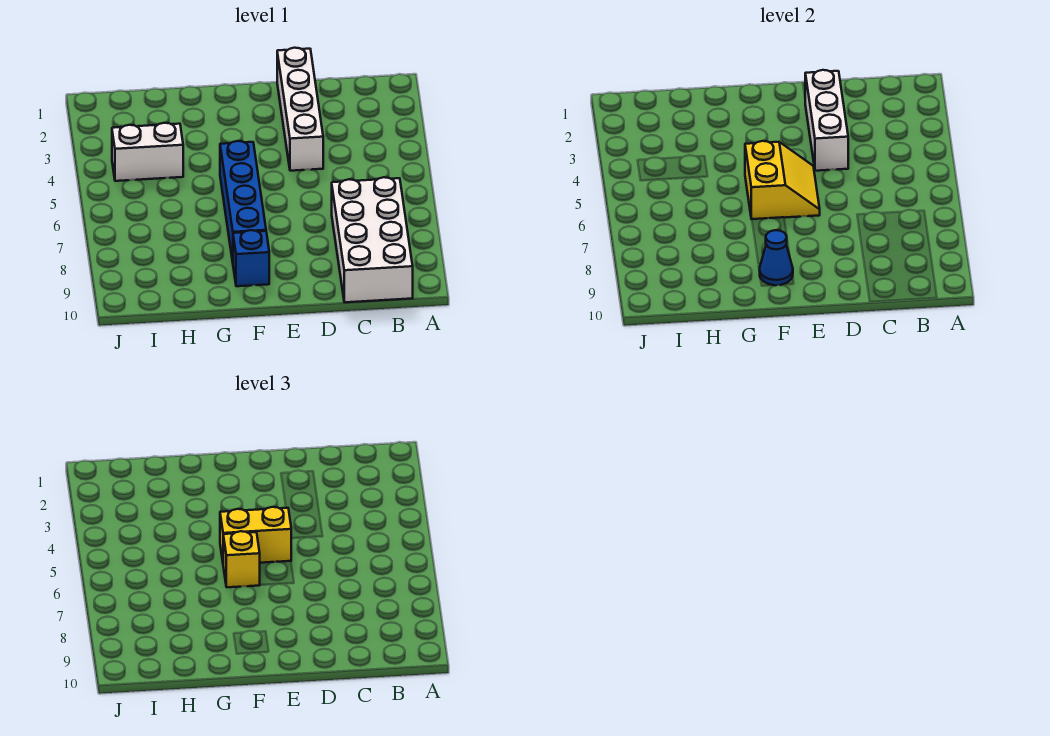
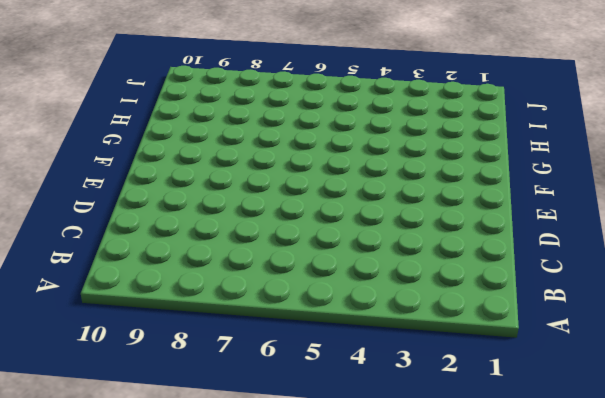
none -> white brick B7:C10 level 1
none -> white brick D1:D4 level 1

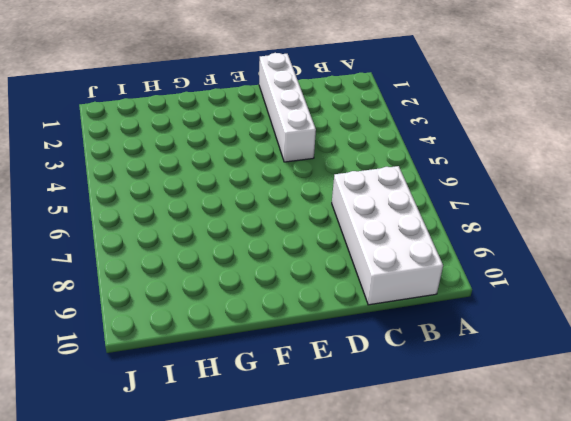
none -> blue brick F5:F8 level 1
none -> blue brick F9 level 1

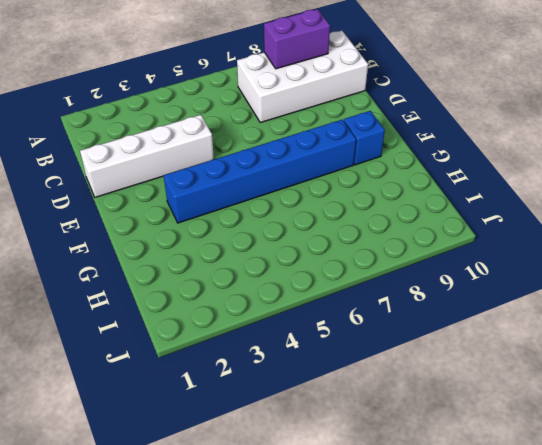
purple brick B8:B9 level 2 -> none
blue brick F3:F8 level 1 -> blue brick F5:F8 level 1
none -> white brick H4:I4 level 1
none -> white brick D2:D4 level 2

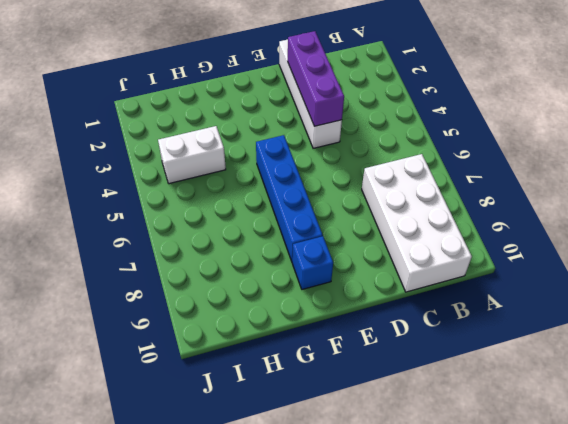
purple brick D2:D4 level 2 -> white brick D2:D4 level 2
none -> yellow slope E5:F6 level 2 top F
none -> blue cone F9 level 2

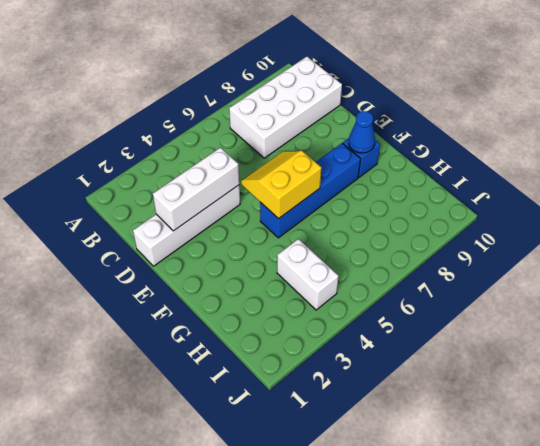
none -> yellow brick E5:F5 level 3
none -> yellow brick F6 level 3

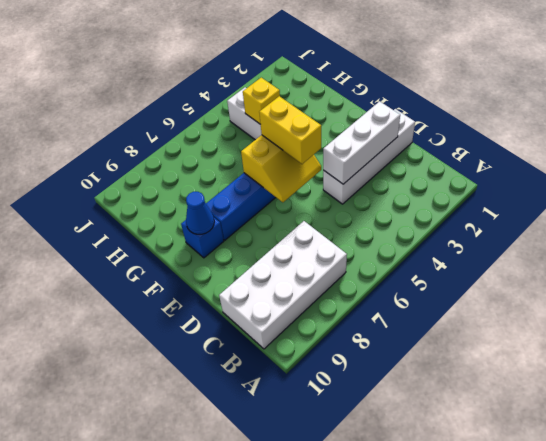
yellow brick H4 level 2 -> yellow brick F6 level 3

